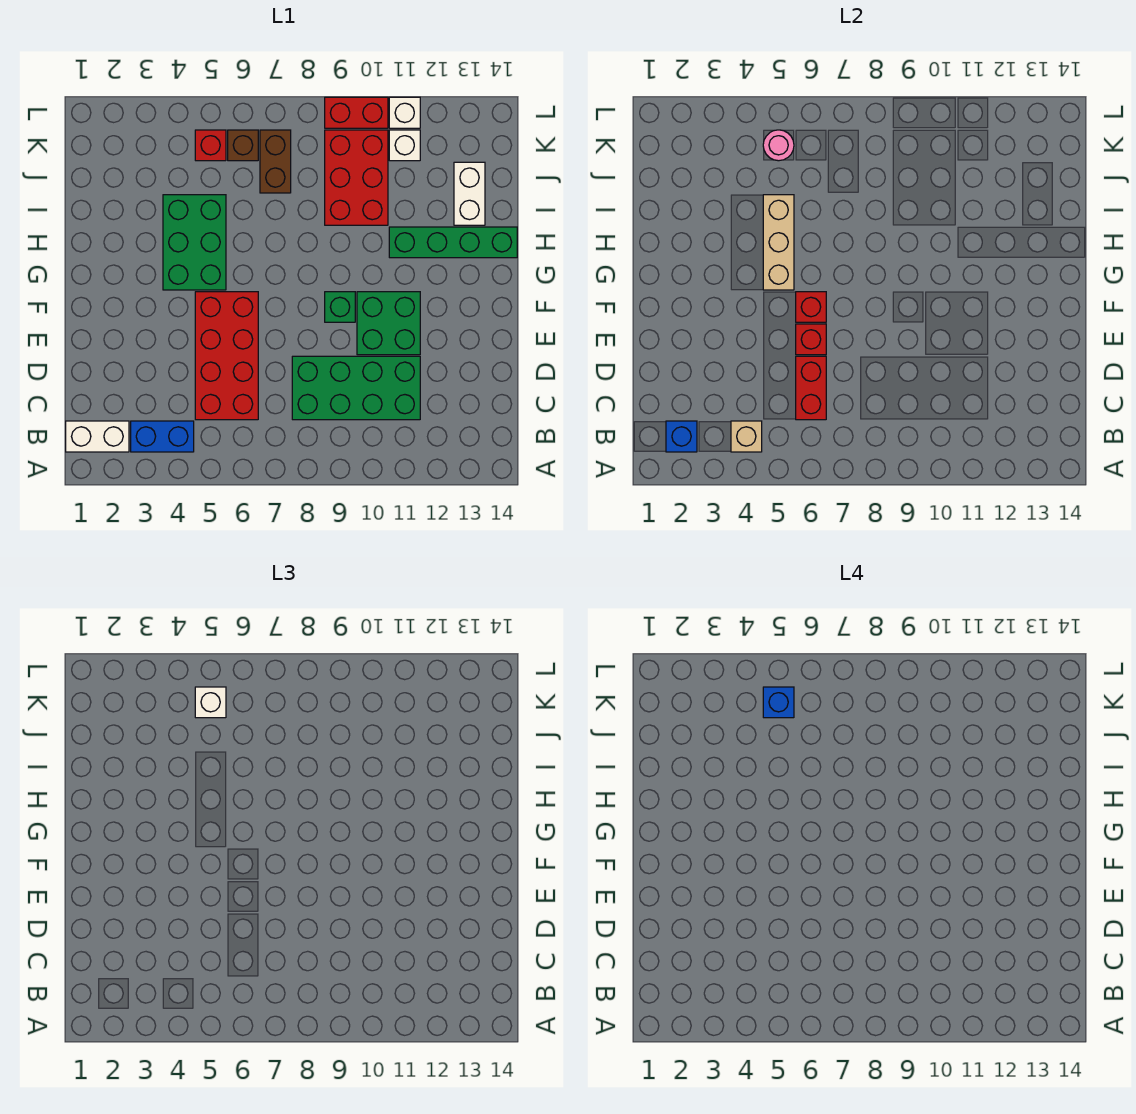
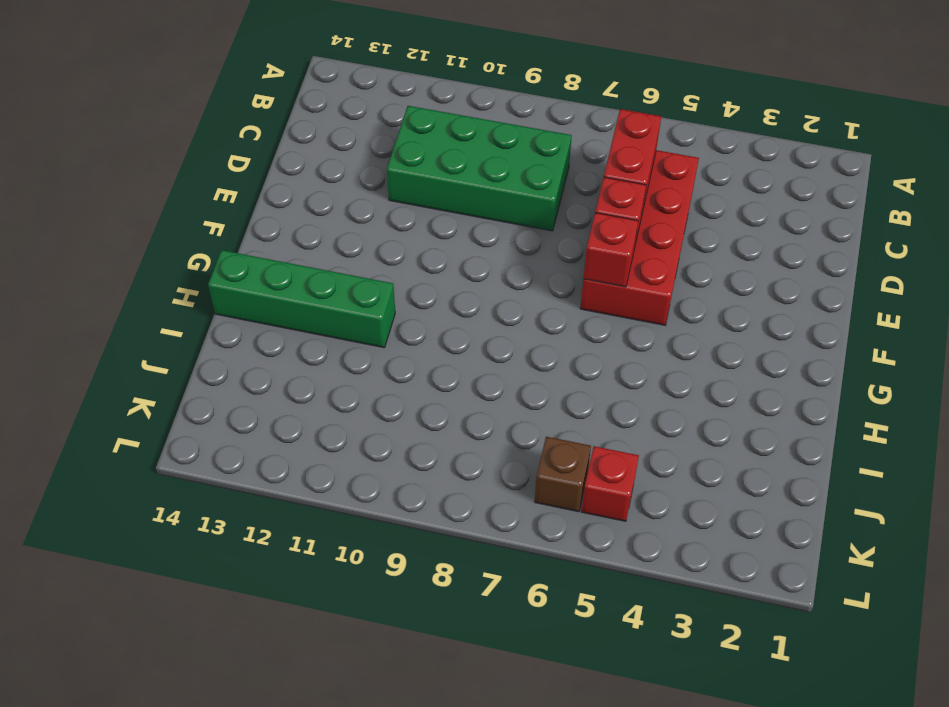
none -> white brick B1:B2 level 1
none -> blue brick B3:B4 level 1
none -> green brick E10:F11 level 1

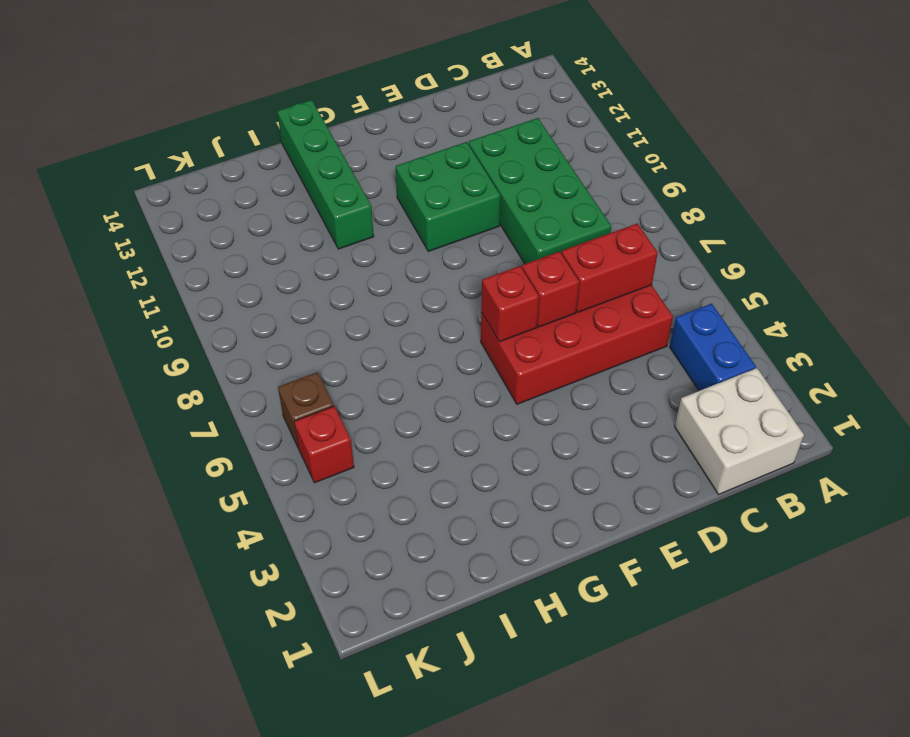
white brick B1:C2 level 1 -> white brick B1:B2 level 1
none -> green brick F9 level 1
none -> green brick G4:I5 level 1
none -> red brick I9:K10 level 1

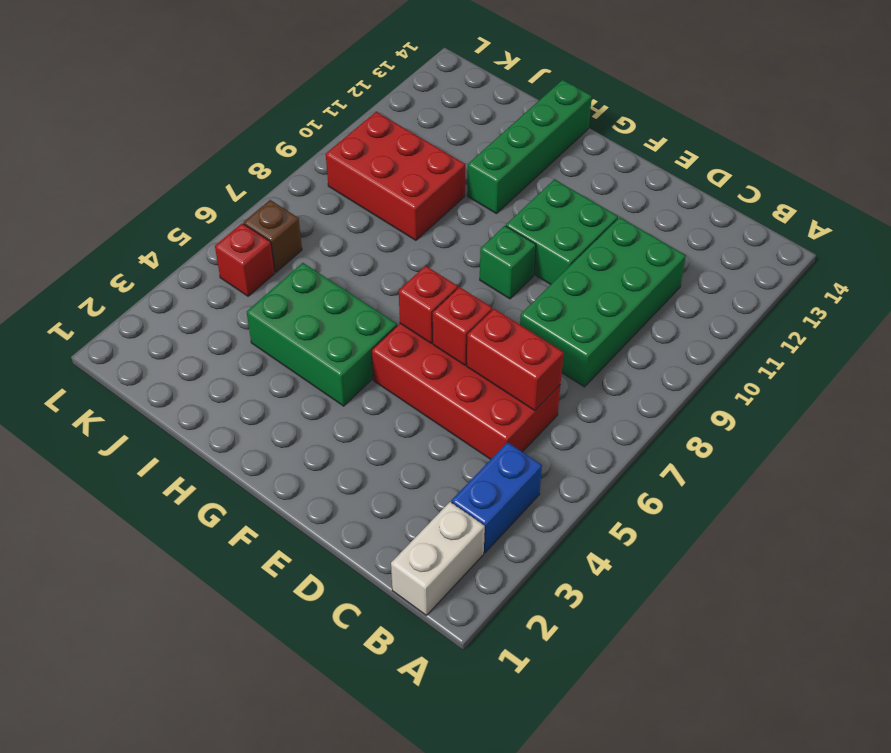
none -> white brick I13:J13 level 1
none -> brown brick J7:K7 level 1
none -> white brick K11 level 1

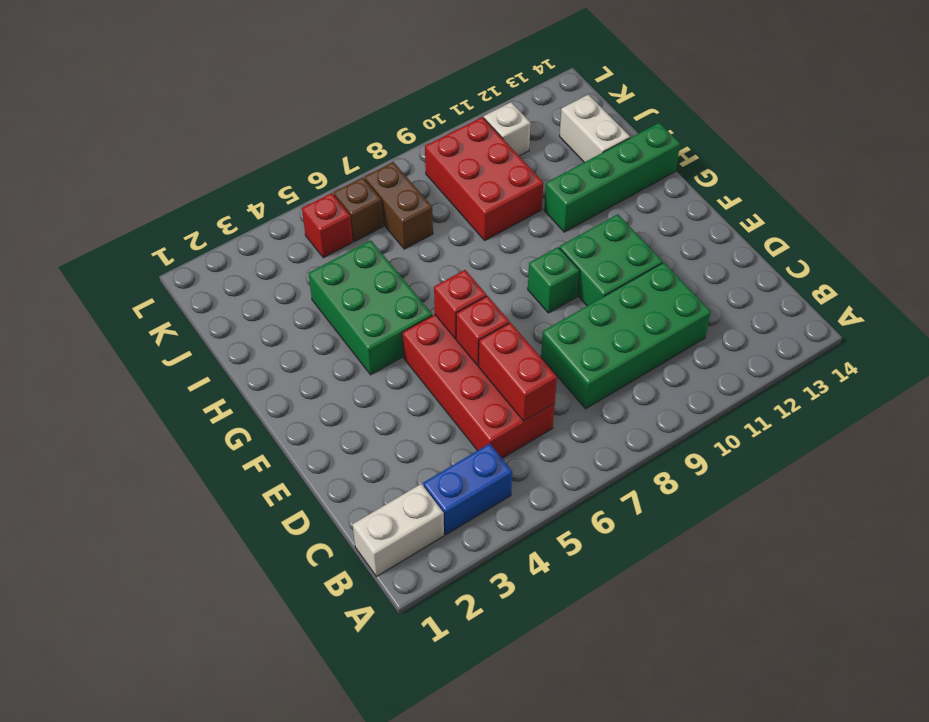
none -> red brick L9:L10 level 1
none -> white brick L11 level 1
none -> blue brick B2 level 2

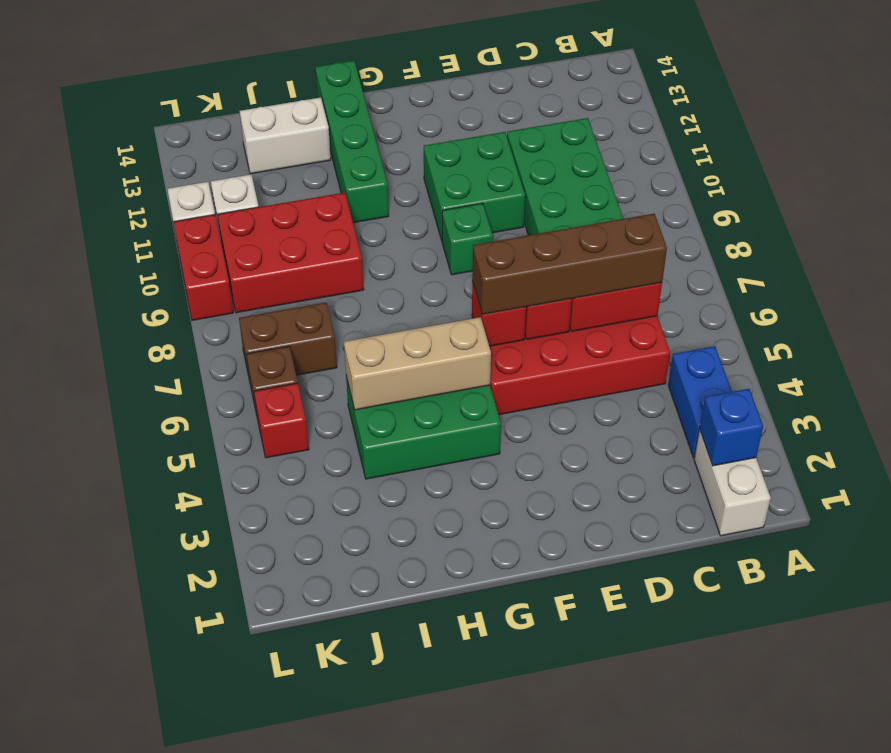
brown brick C6:F6 level 3 -> none
none -> tan brick B4 level 2
none -> pink round brick K5 level 2
none -> white brick K5 level 3

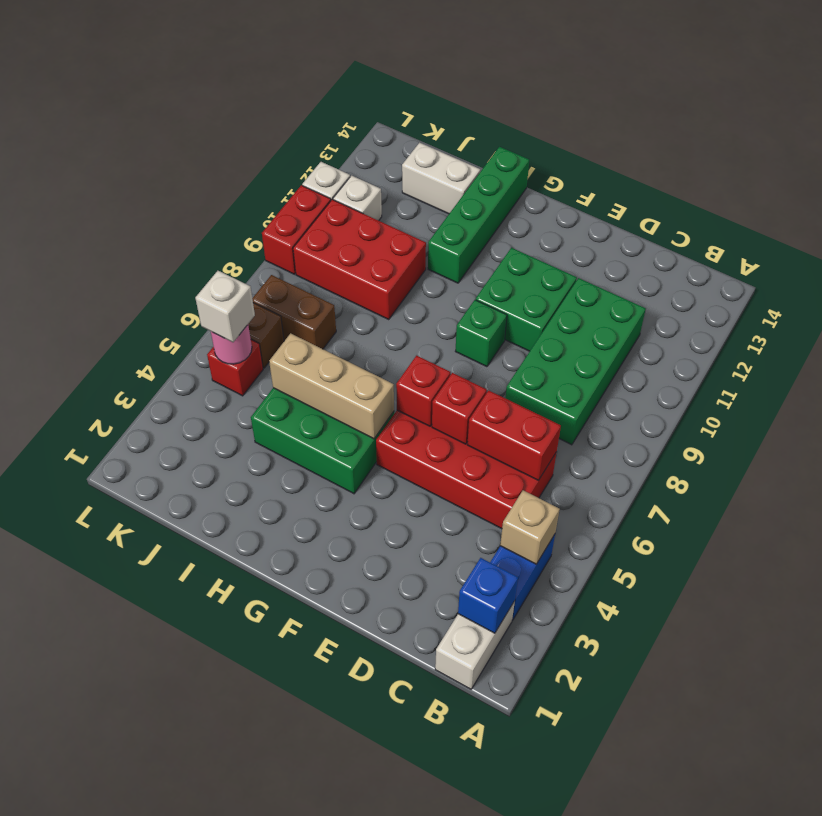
none -> blue brick K5 level 4

